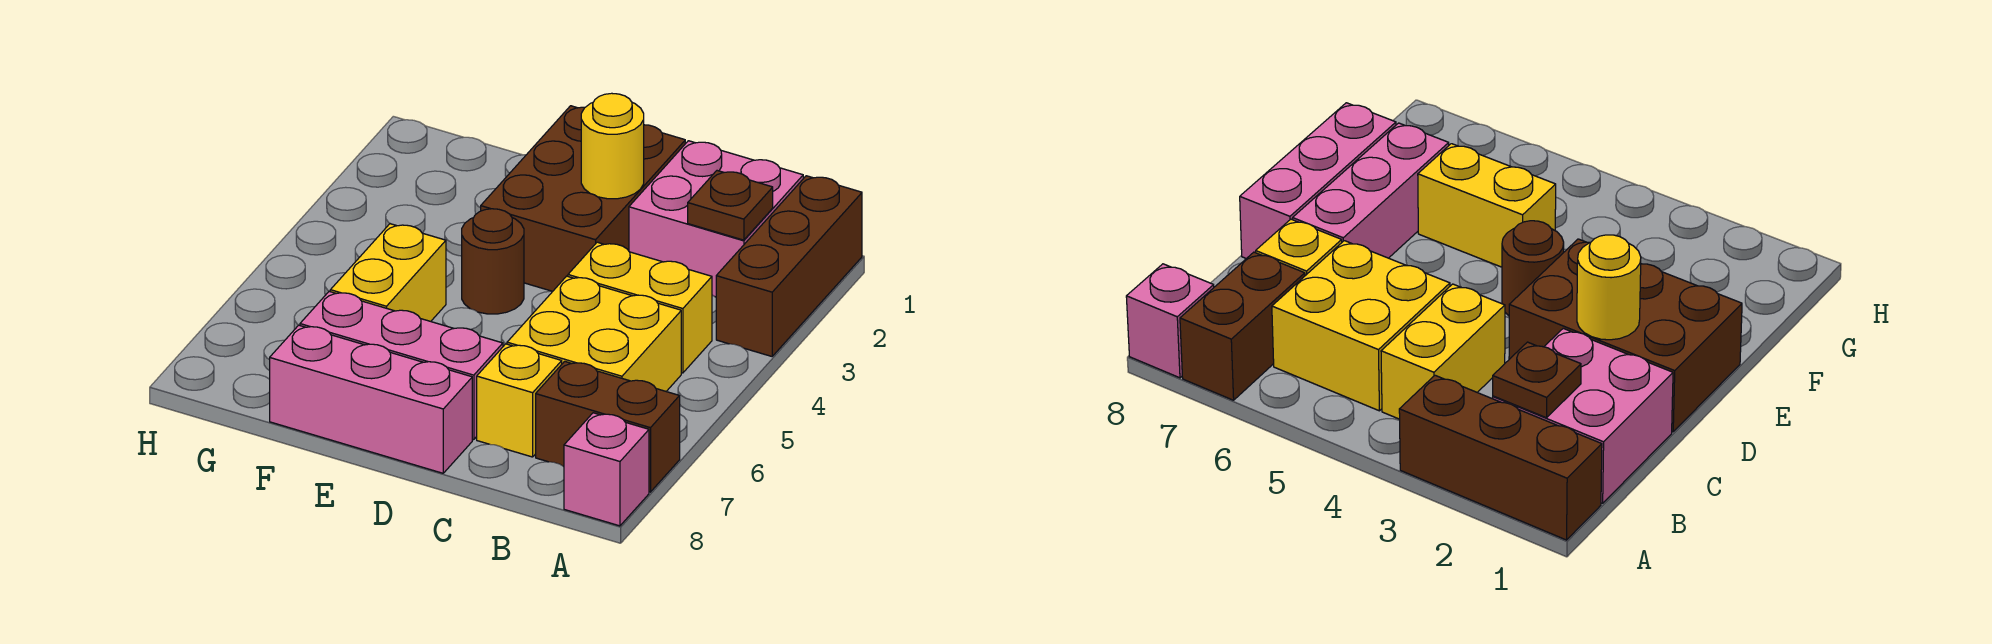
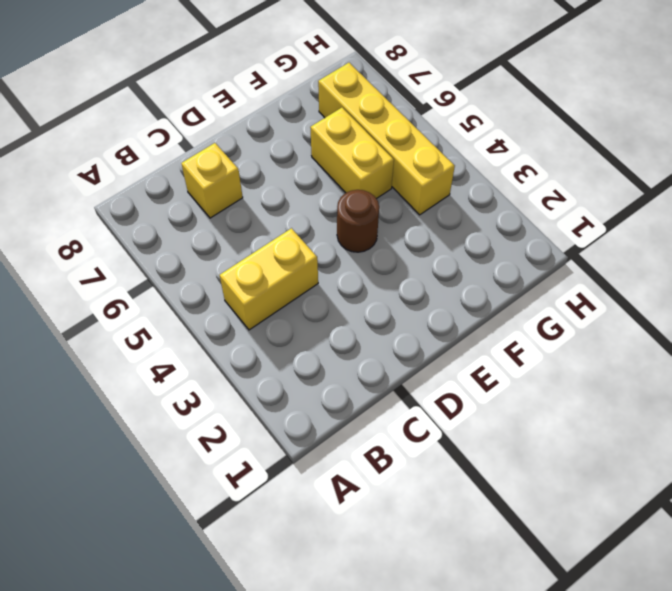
yellow brick G4:G7 level 1 -> none
none -> brown brick A1:A3 level 1
none -> brown brick A7:B7 level 1
none -> pink brick A8 level 1

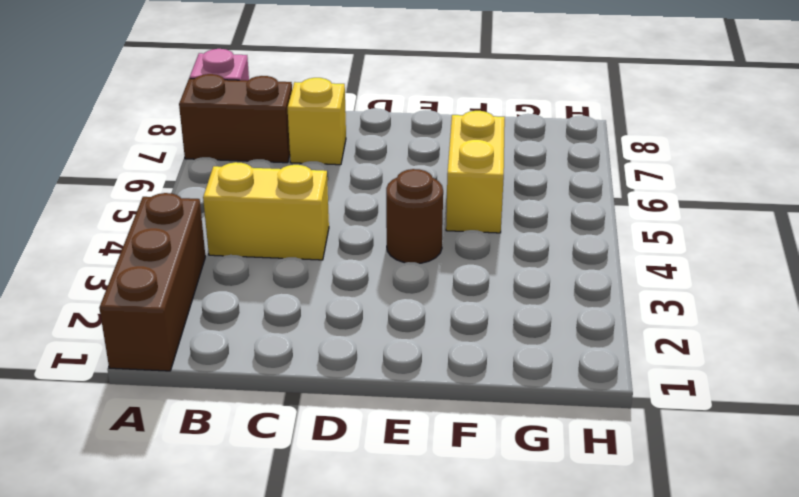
none -> pink brick B1:C2 level 1
none -> yellow brick B5:C6 level 1
none -> brown brick D1:E3 level 1

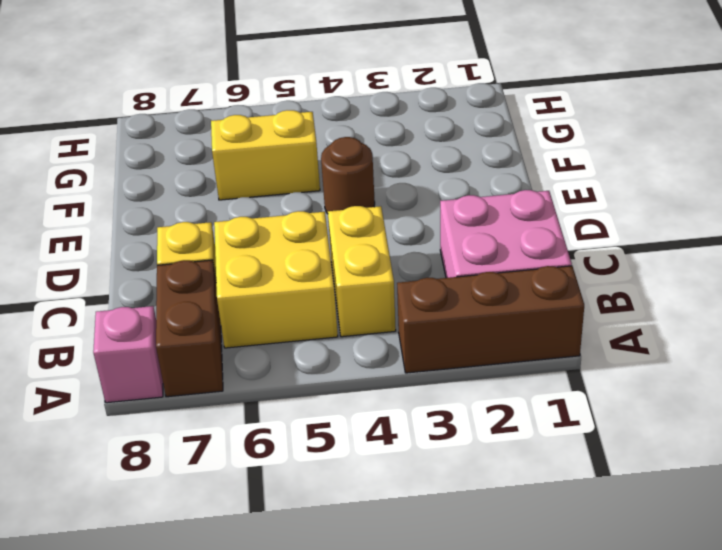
none -> brown brick D1:E3 level 1
none -> pink brick D7:F7 level 1
none -> pink brick D8:F8 level 1

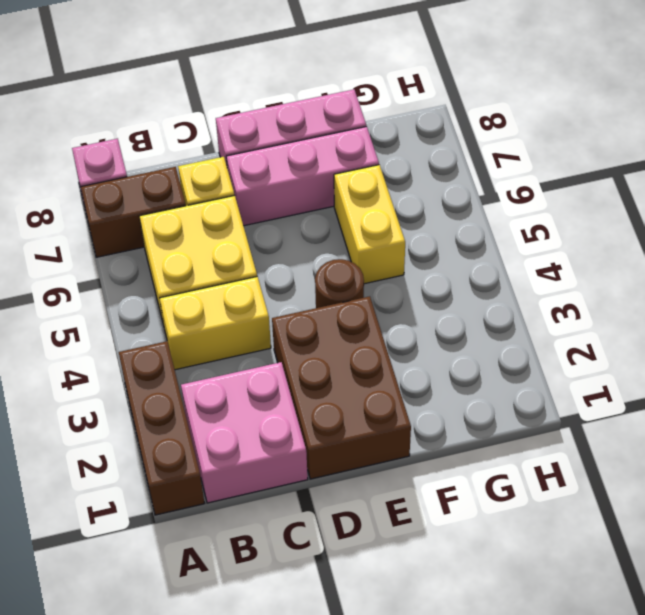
none -> brown plate B2 level 2
none -> yellow round brick D2 level 2

